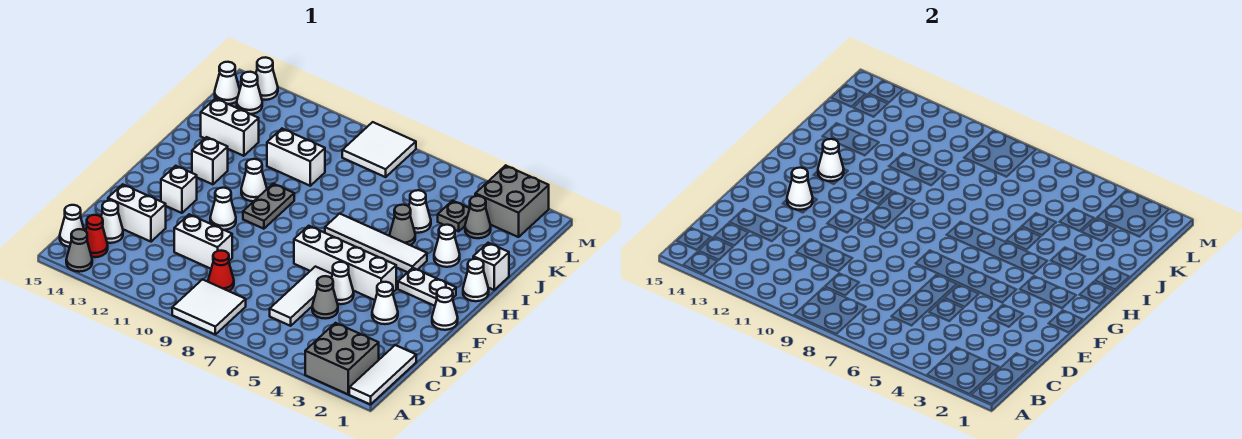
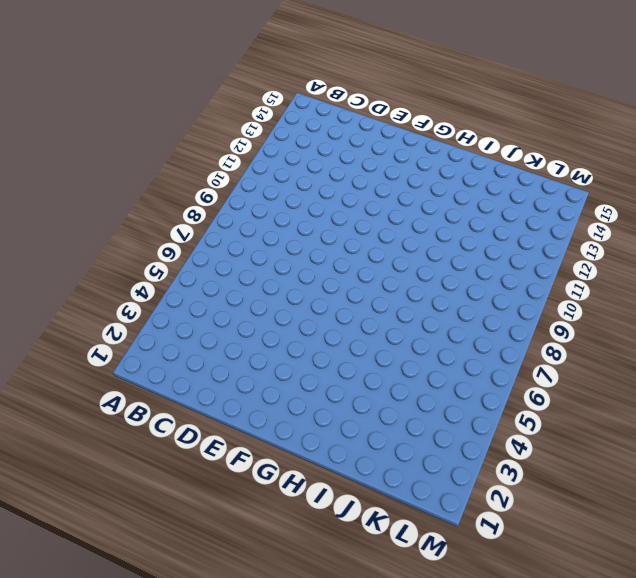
none -> white tile A1:C1 level 1
none -> grey brick A2:B3 level 1
none -> white tile A8:B9 level 1
none -> grey cone A14 level 1

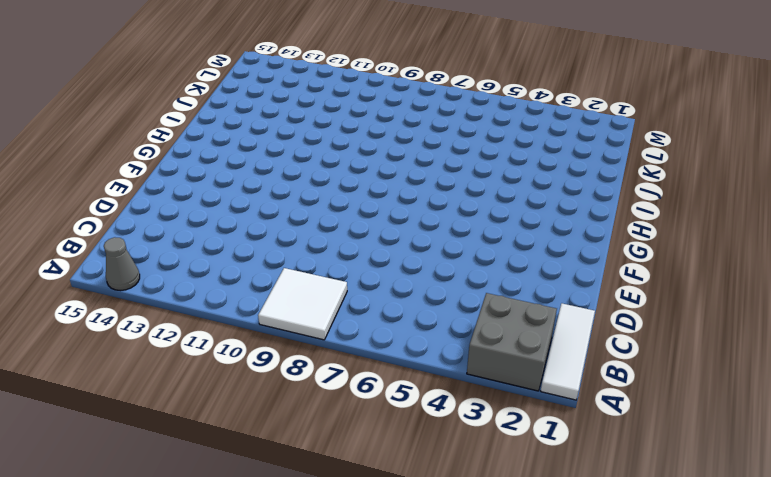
none -> red cone B14 level 1
none -> white cone B15 level 1
none -> white tile C6:E6 level 1
none -> red cone C9 level 1

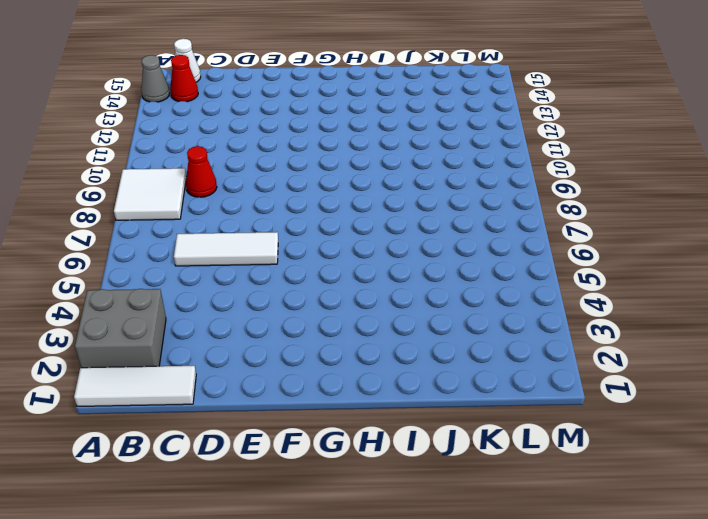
none -> white cone C14 level 1
none -> grey cone D5 level 1
none -> white brick D10:D11 level 1
none -> white brick D13:D14 level 1

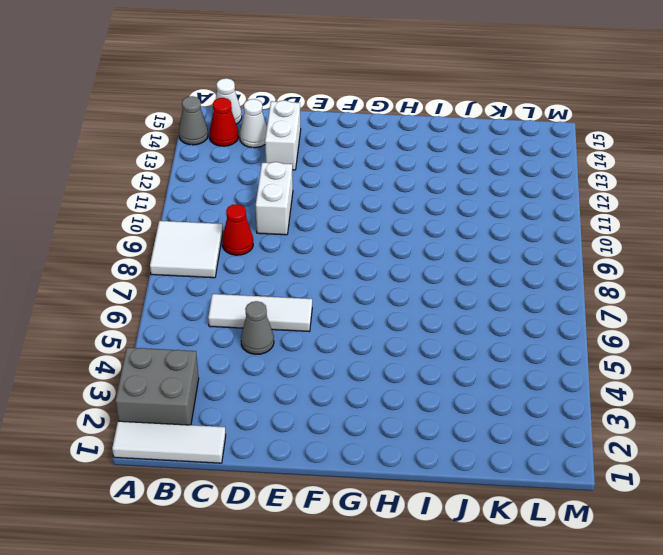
none -> white cone E3 level 1
none -> white cone E5 level 1
none -> white cone F1 level 1
none -> white brick F4:F7 level 1

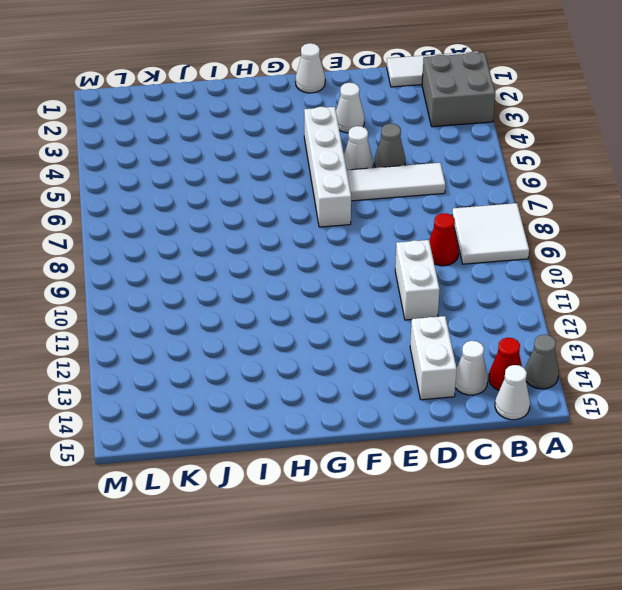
none -> white cone F11 level 1
none -> white brick F13 level 1
none -> white plate G2:G3 level 1
none -> grey plate G10:H10 level 1

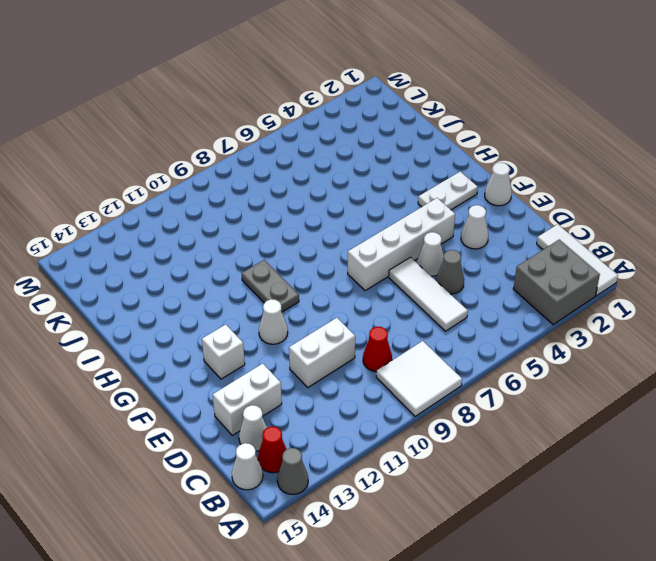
none -> white cone H1 level 1
none -> white tile H4:H7 level 1
none -> white cone H11 level 1
none -> white brick H13 level 1

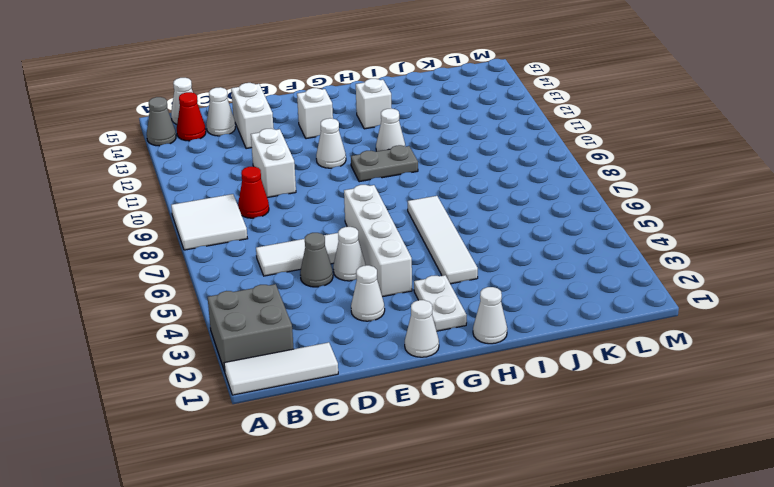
none -> white brick I1 level 1
none -> white cone I3 level 1
none -> grey cone I5 level 1
none -> white cone J5 level 1

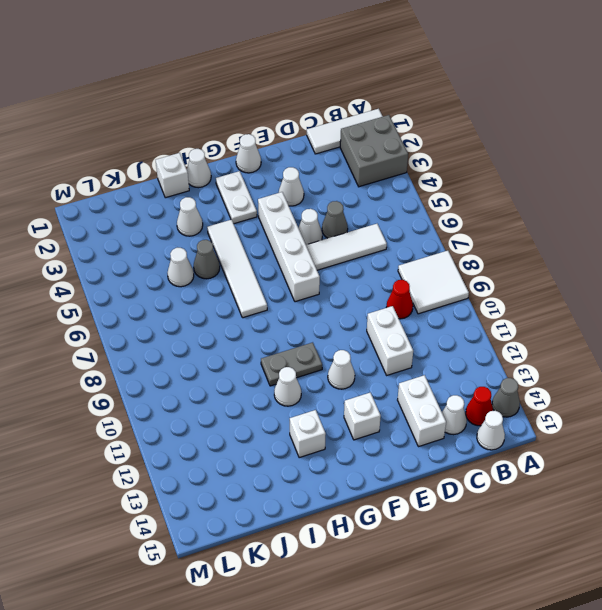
none -> white brick J10:J11 level 1
none -> white brick J13:J14 level 1
none -> grey cone K3 level 1
none -> grey plate K4 level 1

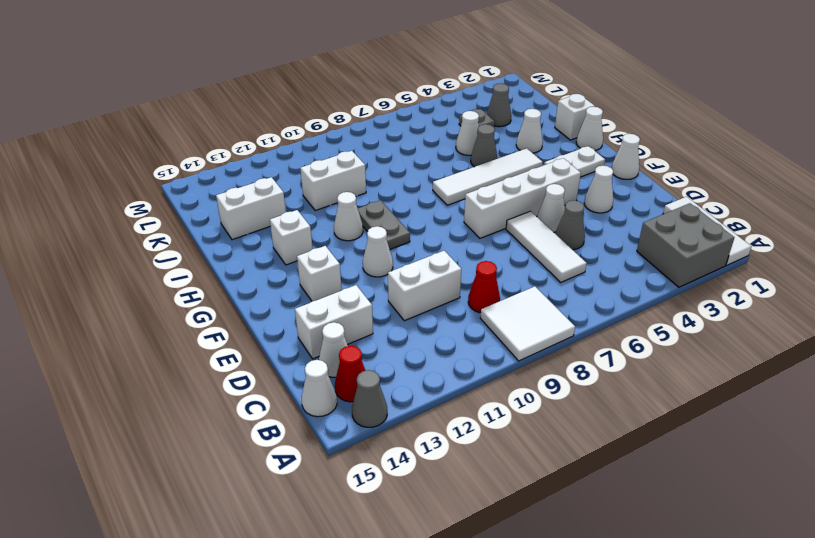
none -> grey brick L2:M3 level 1
none -> white tile L8:M9 level 1
none -> white cone L14 level 1
none -> white cone L15 level 1

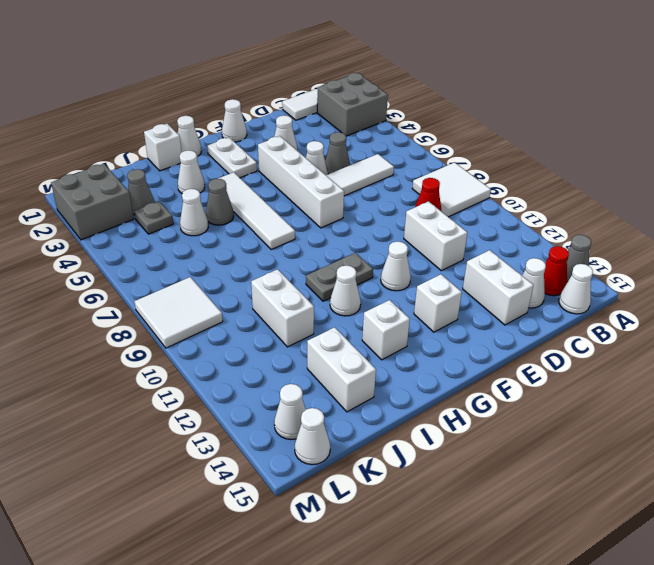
none -> white cone M14 level 1
none -> white cone F13 level 2
none -> white cone H13 level 2

